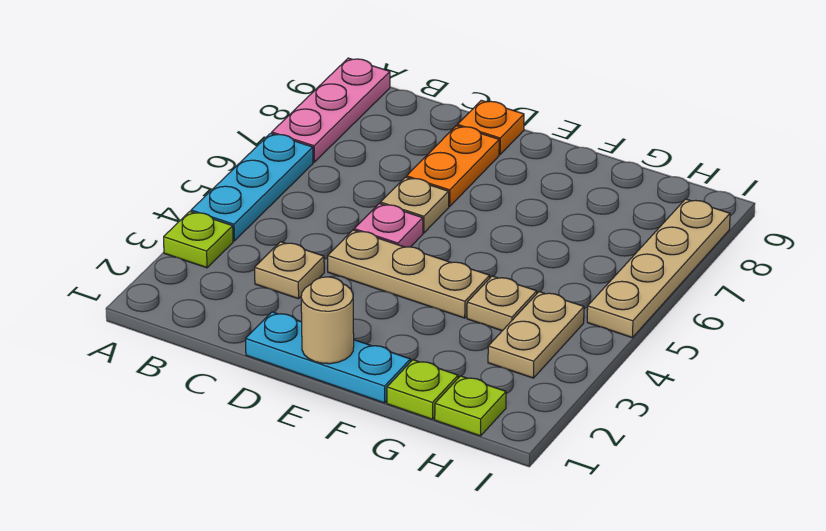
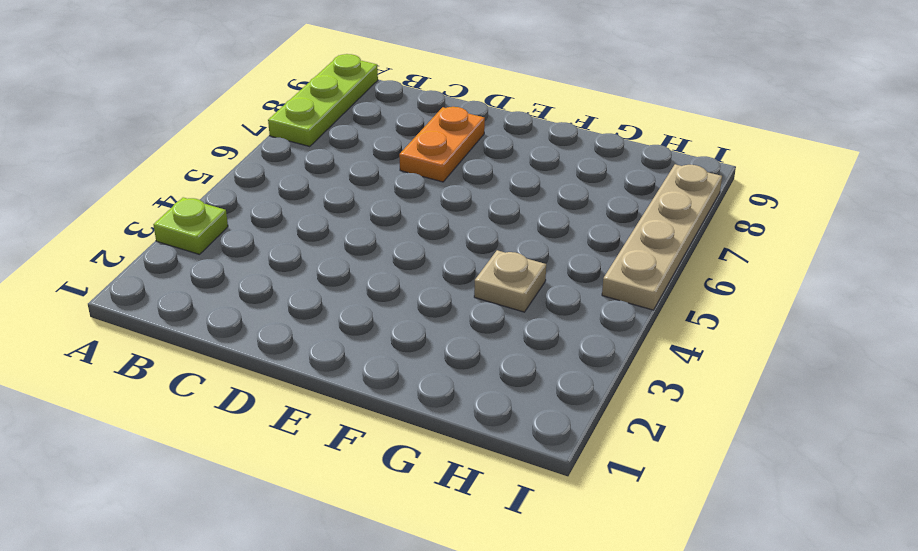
lime plate A7:A9 level 1 -> pink plate A7:A9 level 1
none -> cyan plate A4:A6 level 1
none -> tan plate C3 level 1
none -> cyan plate D1:F1 level 1

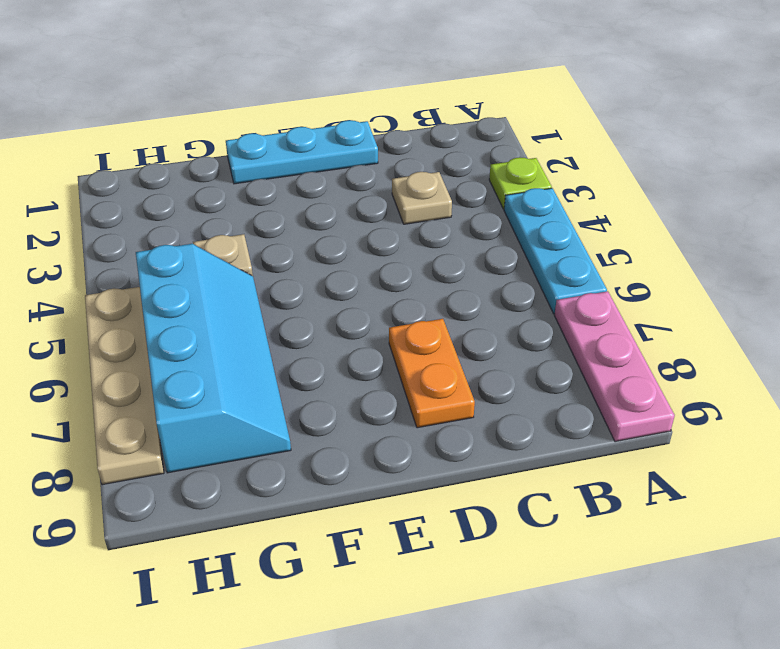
cyan slope G5:H8 level 1 top H -> none
none -> tan plate D4:F4 level 1
none -> pink plate D5 level 1
none -> tan plate D6 level 1

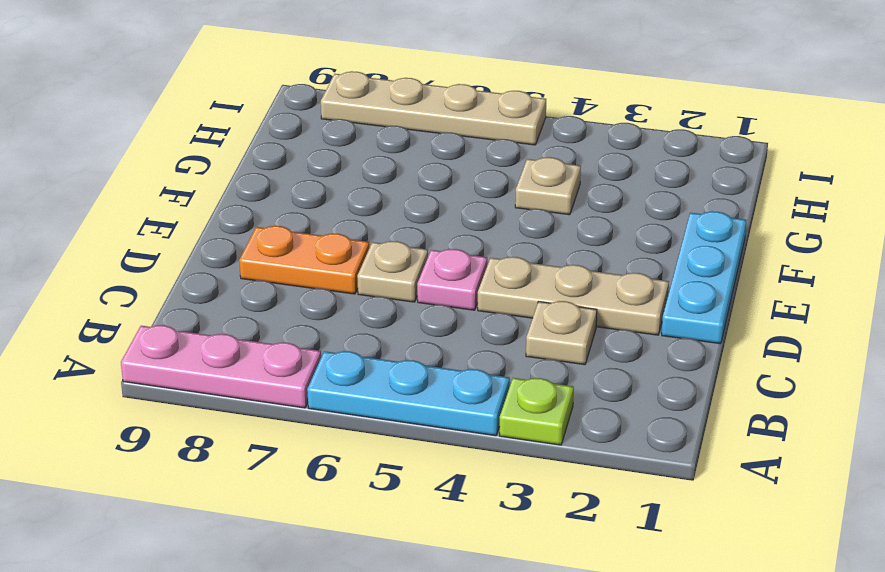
tan plate D2:D4 level 1 -> tan plate D4:F4 level 1
none -> orange plate D9 level 1
none -> lime plate G1 level 1
none -> lime plate H1 level 1

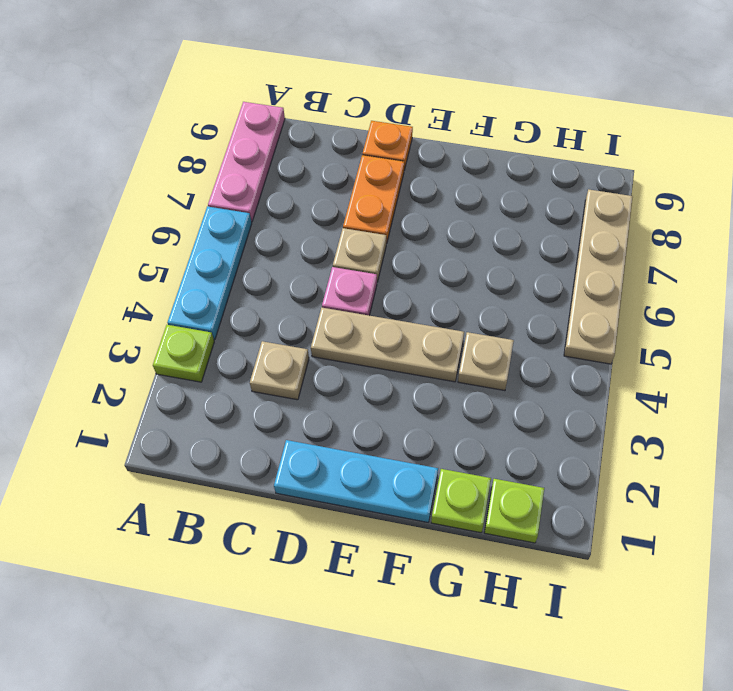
none -> tan plate H3:H4 level 1
none -> tan round brick E1 level 2

